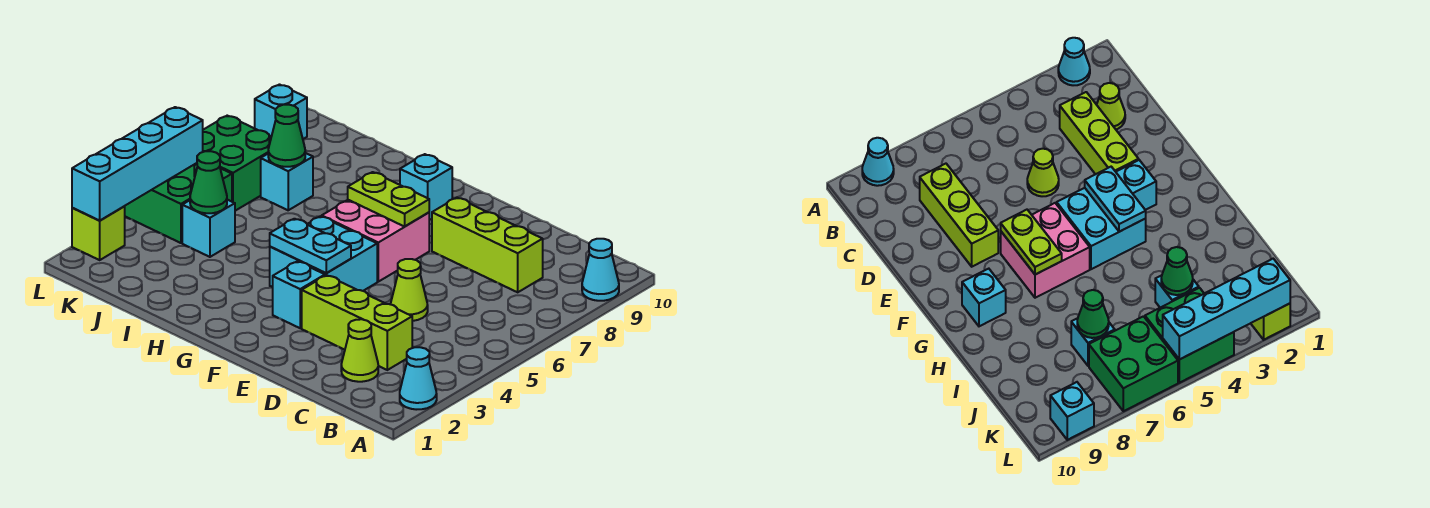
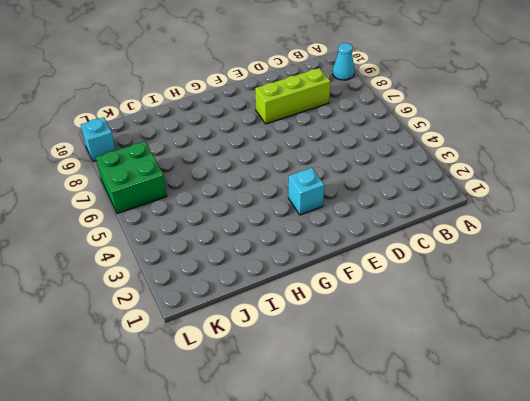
none -> cyan cone A2 level 1
none -> lime cone C2 level 1
none -> lime brick C3:E3 level 1

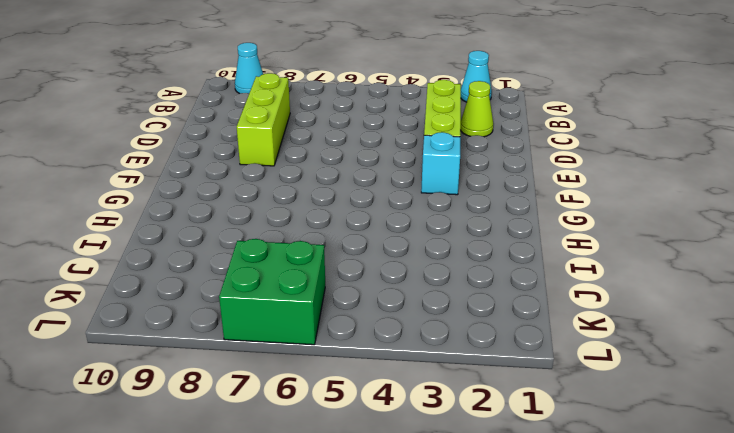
none -> lime cone D5 level 1
none -> cyan brick F4:G5 level 1
none -> pink brick F6:G7 level 1

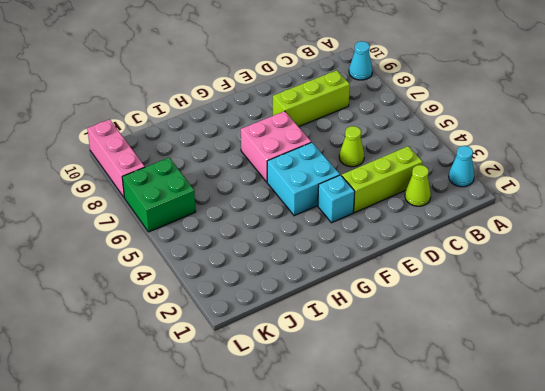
pink brick L8:L10 level 1 -> cyan brick L9 level 1
none -> cyan brick G9 level 1
none -> cyan brick J4 level 1
none -> cyan brick J7 level 1

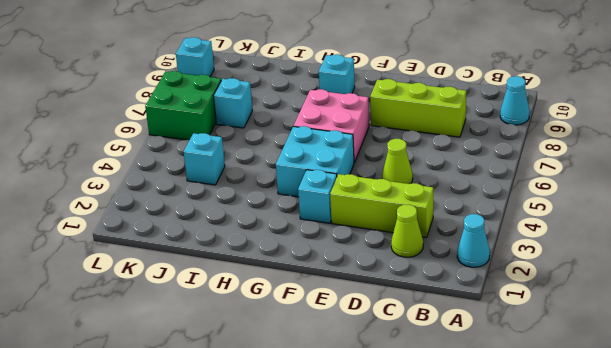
none -> green brick K4:L5 level 1
none -> lime brick L2 level 1
none -> cyan plate F4:G4 level 2

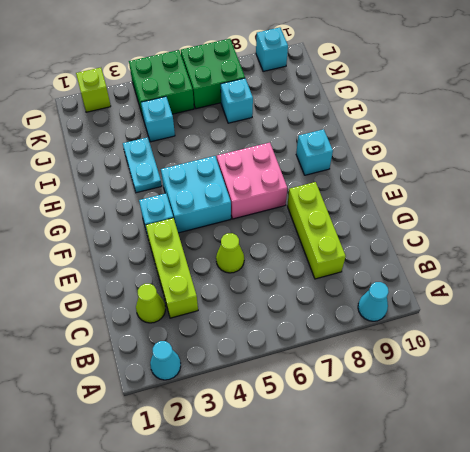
cyan plate H3:I3 level 1 -> cyan plate F4:G4 level 2
none -> lime plate F7:G7 level 2
none -> green cone J4 level 2
none -> green cone J7 level 2

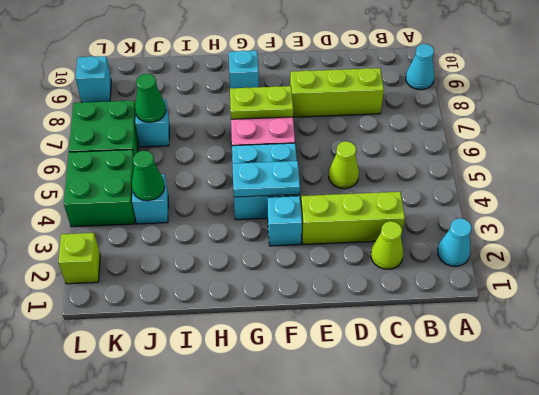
none -> cyan brick L2:L5 level 2

